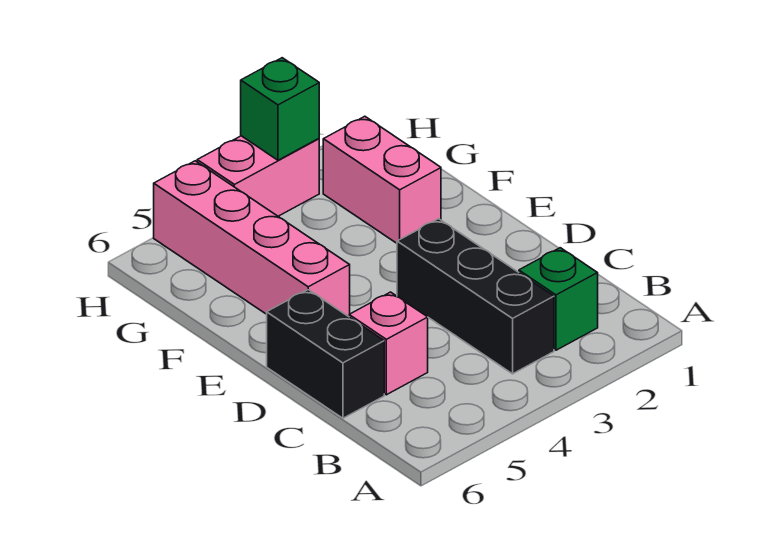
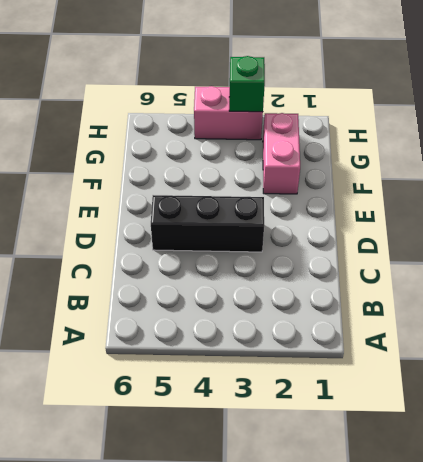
black brick D3:D5 level 1 -> black brick B3:D3 level 1
none -> green brick B2 level 1
none -> pink brick C5 level 1

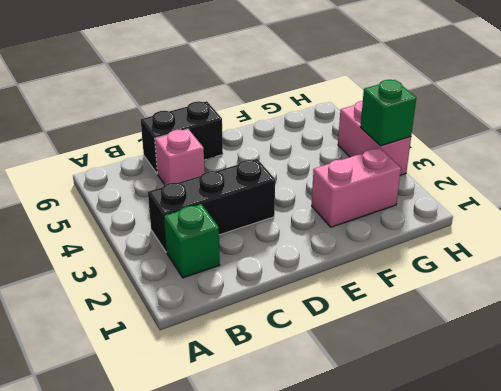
none -> pink brick E5:H5 level 1

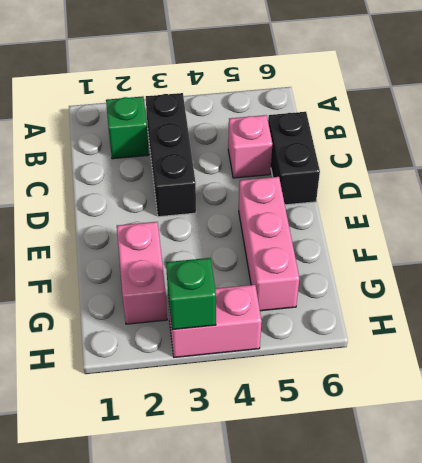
pink brick E5:G5 level 1 -> pink brick E5:H5 level 1

